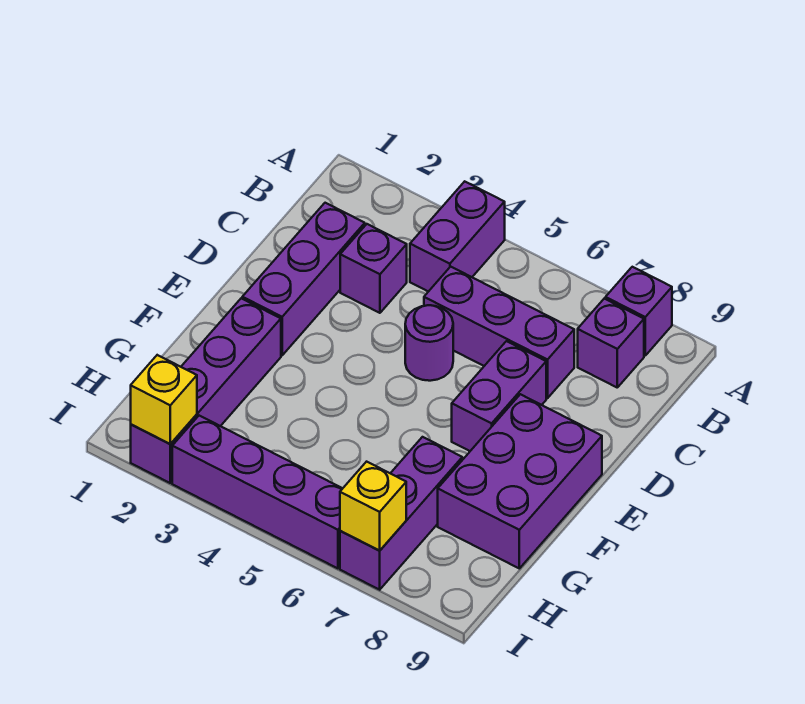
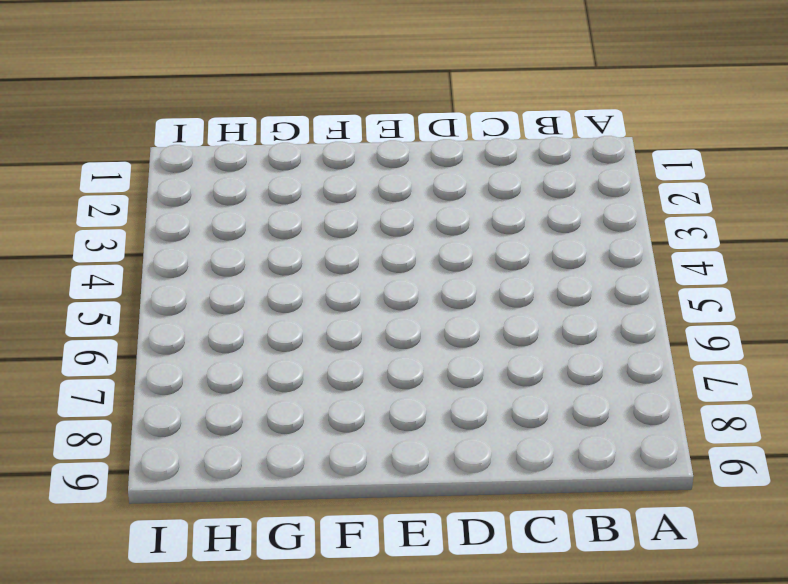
none -> purple brick A4:B4 level 1
none -> purple brick A8 level 1
none -> purple brick B8 level 1

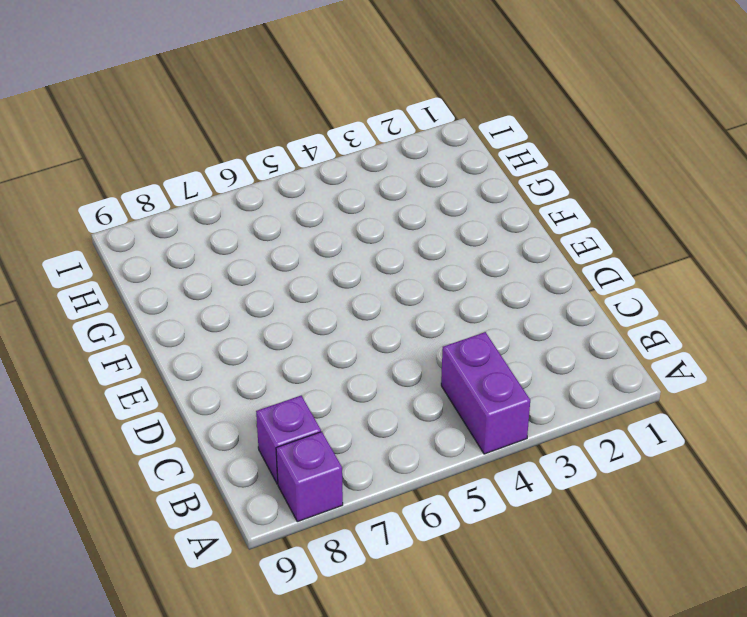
none -> purple brick C2:E2 level 1
none -> purple brick C3 level 1
none -> purple brick C5:C7 level 1

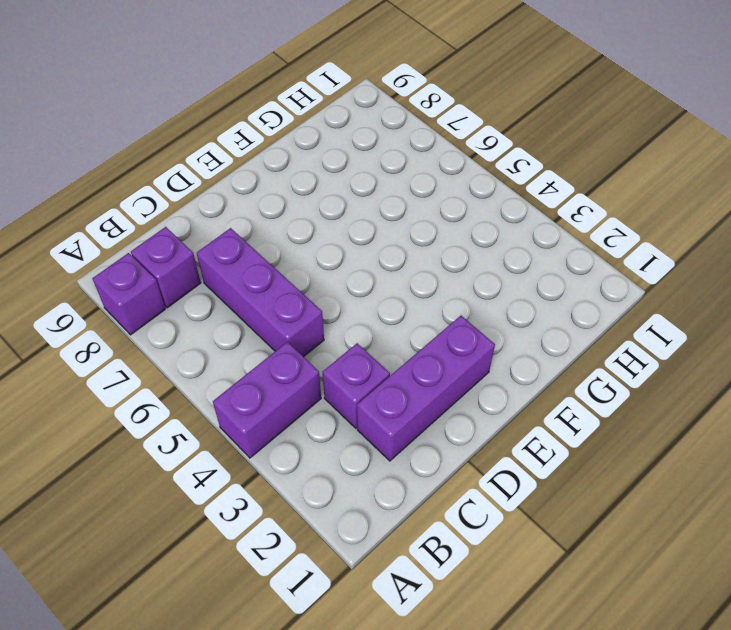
none -> purple round brick D5 level 1
none -> purple brick D7:E7 level 1
none -> purple brick E8:G9 level 1

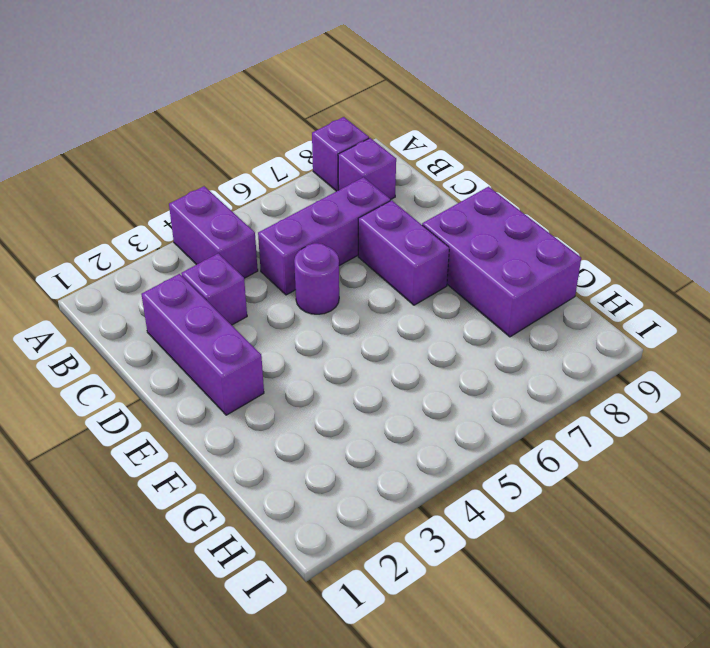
none -> purple brick F2:I2 level 1
none -> purple brick G7:I7 level 1
none -> purple brick I3:I6 level 1

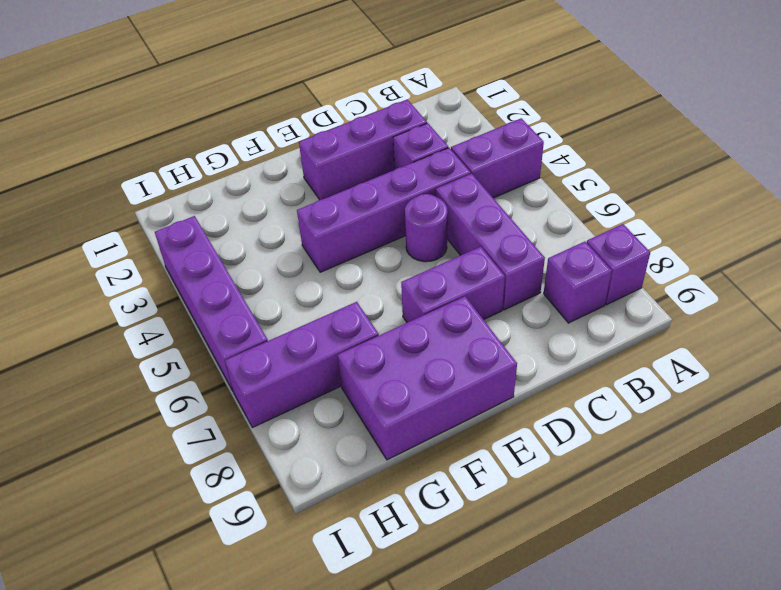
purple brick C4:F4 level 1 -> purple brick F2:I2 level 1
none -> yellow brick I2 level 2
none -> yellow brick I7 level 2

